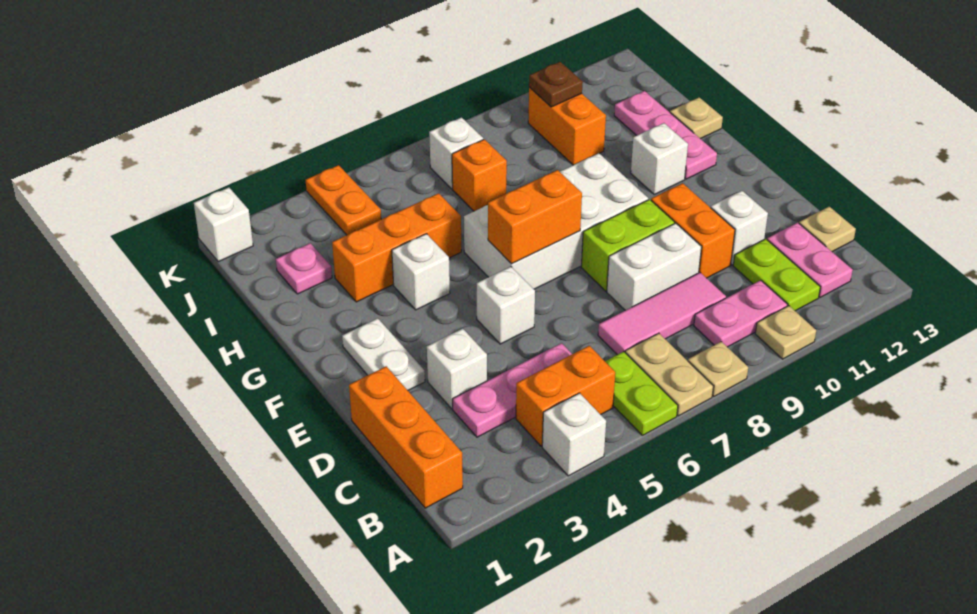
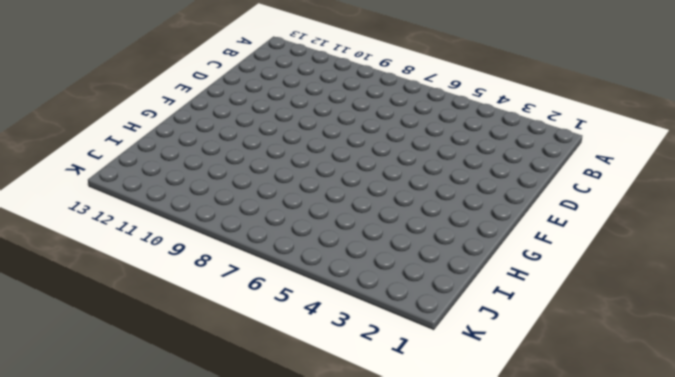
none -> white brick A4 level 1
none -> lime plate A6:B6 level 1
none -> tan plate A7:B7 level 1
none -> tan plate A8 level 1

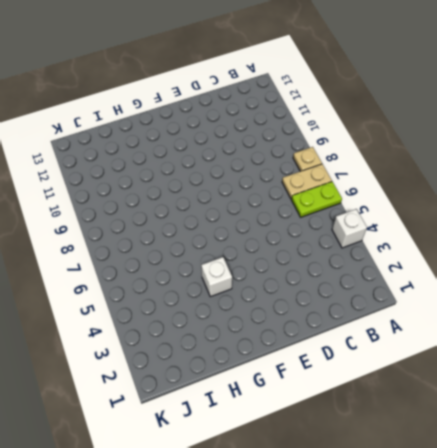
none -> tan plate A10 level 1
none -> orange brick B1:D1 level 1
none -> orange brick B4:B5 level 1
none -> pink plate B9:B10 level 1

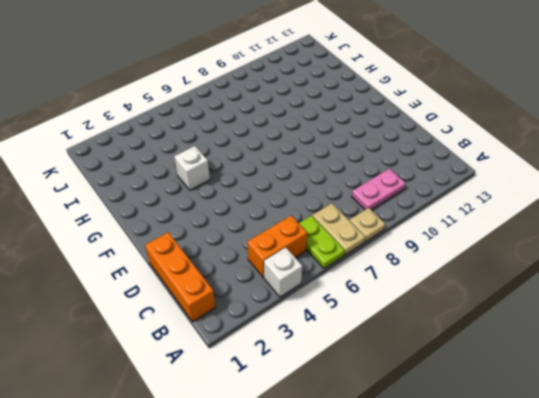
none -> tan plate A10 level 1
none -> lime plate B11:C11 level 1
none -> pink plate B12:C12 level 1
none -> pink plate C3:C5 level 1

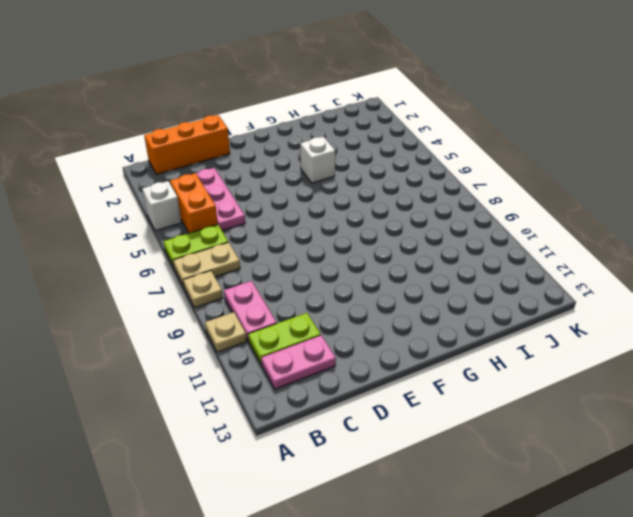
none -> pink tile C7:C9 level 1
none -> tan plate C13 level 1
none -> white brick D3 level 1
none -> white brick D8:D9 level 1

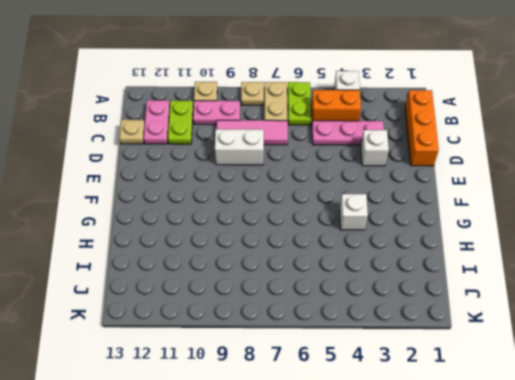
none -> orange brick D10:E10 level 1
none -> white brick D11 level 1
none -> white plate E2:F2 level 1
none -> white brick E5 level 1

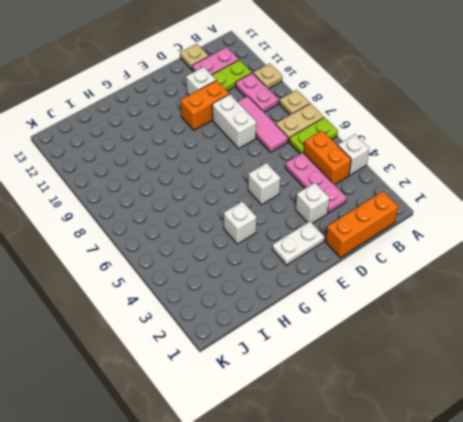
none -> lime brick E8:E9 level 1
none -> white brick F6:G9 level 1
none -> white brick G11 level 1
none -> pink plate G12:I12 level 1

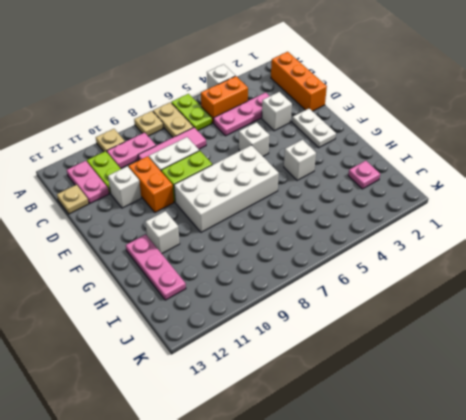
none -> orange brick H3:H5 level 1
none -> tan plate H13 level 1
none -> orange brick I7 level 1
none -> orange brick I10:J10 level 1

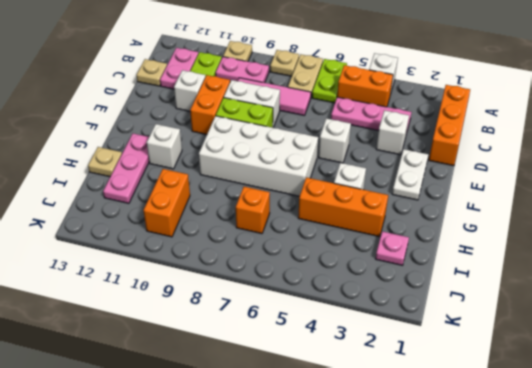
none -> orange plate J4:K4 level 1
none -> white brick J7 level 1
none -> white brick K1 level 1
none -> orange brick F6:F7 level 2

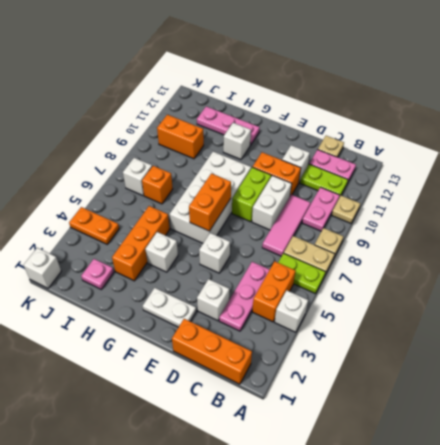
none -> tan plate H13 level 1
none -> brown plate J10 level 2

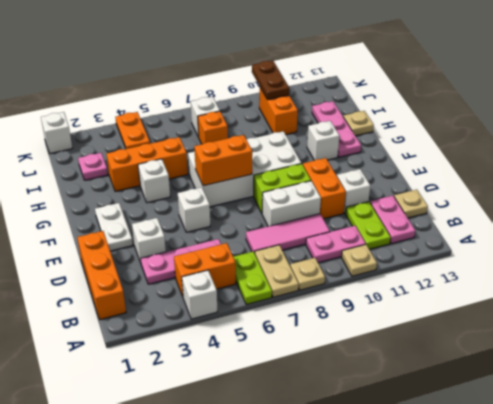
brown plate J10:K10 level 2 -> brown plate J10 level 2

